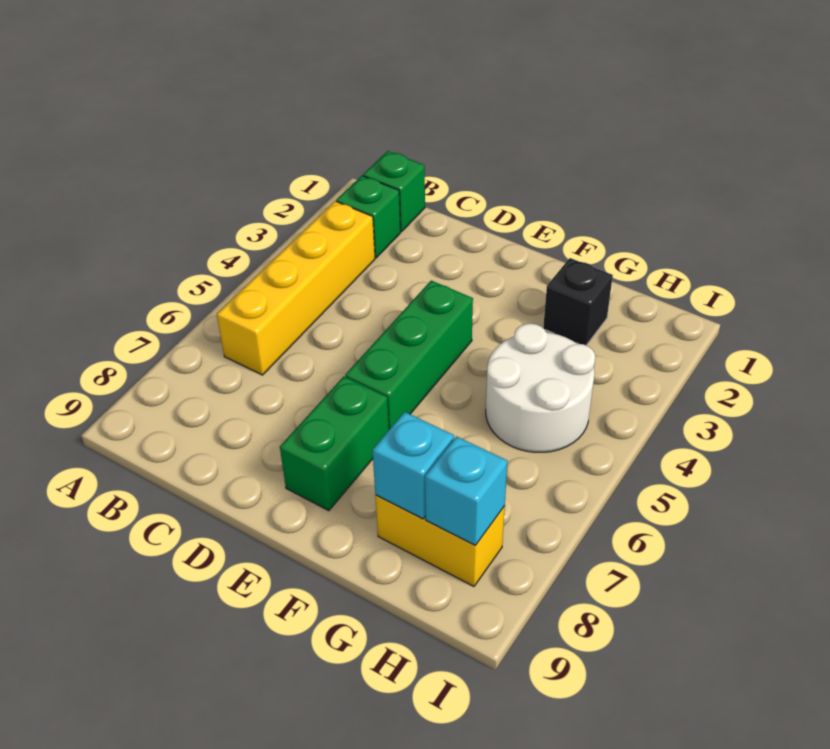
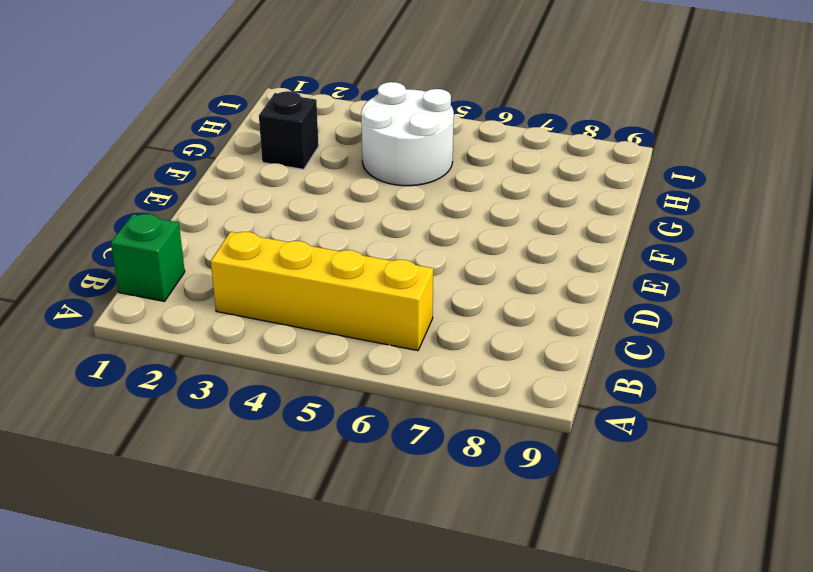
none -> green brick B2 level 1
none -> green brick E4:E6 level 1

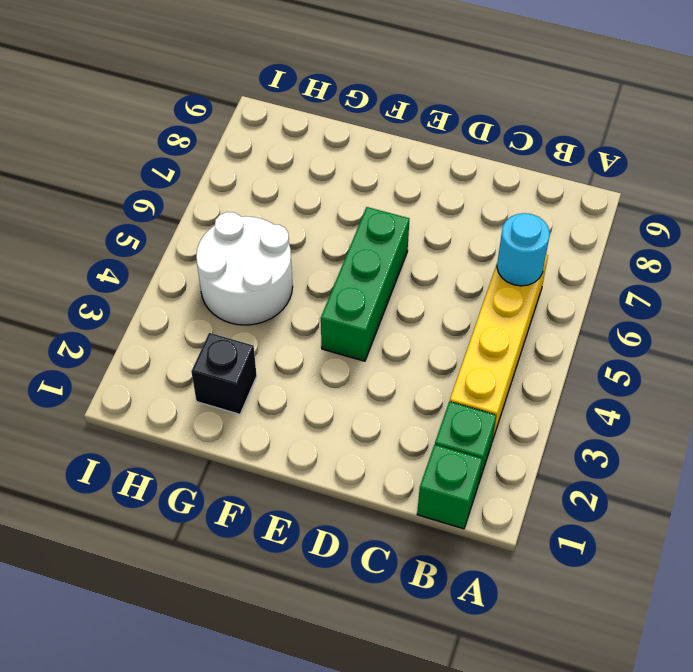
cyan round brick B6 level 2 -> none
none -> green brick E7:E8 level 1
none -> yellow brick G8:H8 level 1

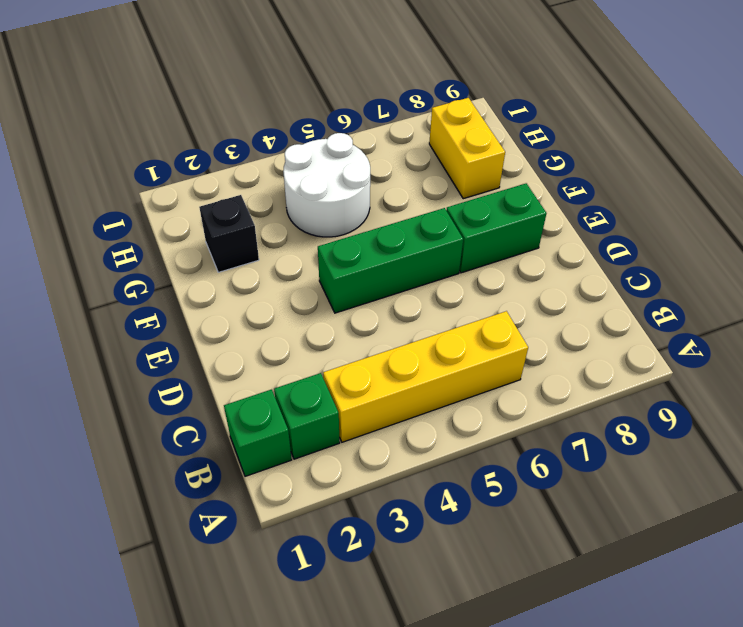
none -> cyan brick G8 level 2
none -> cyan brick H8 level 2

